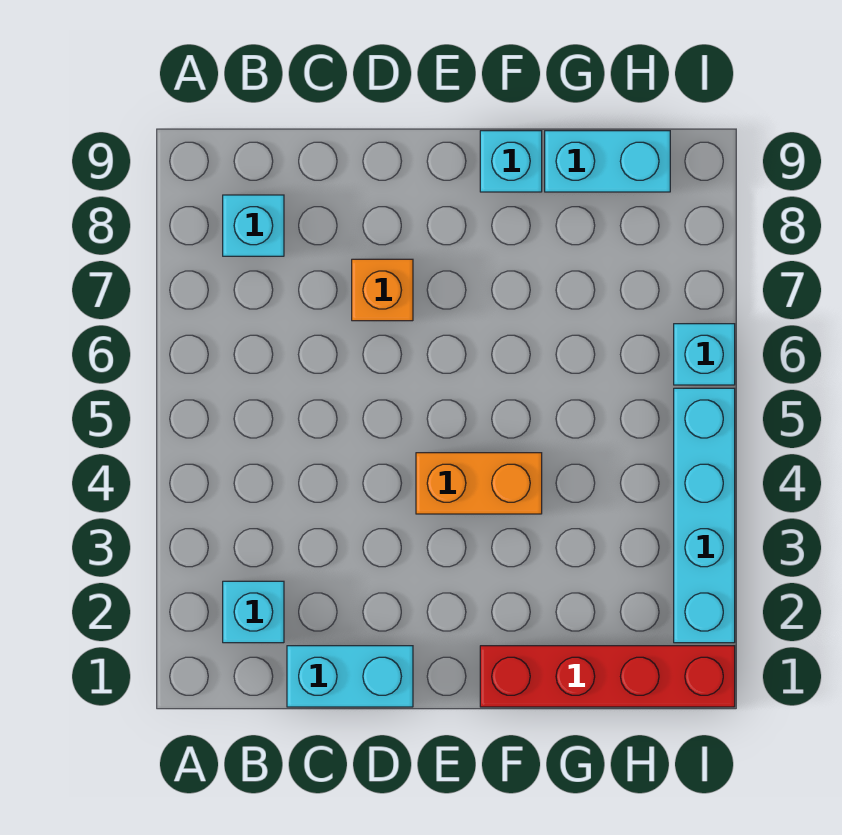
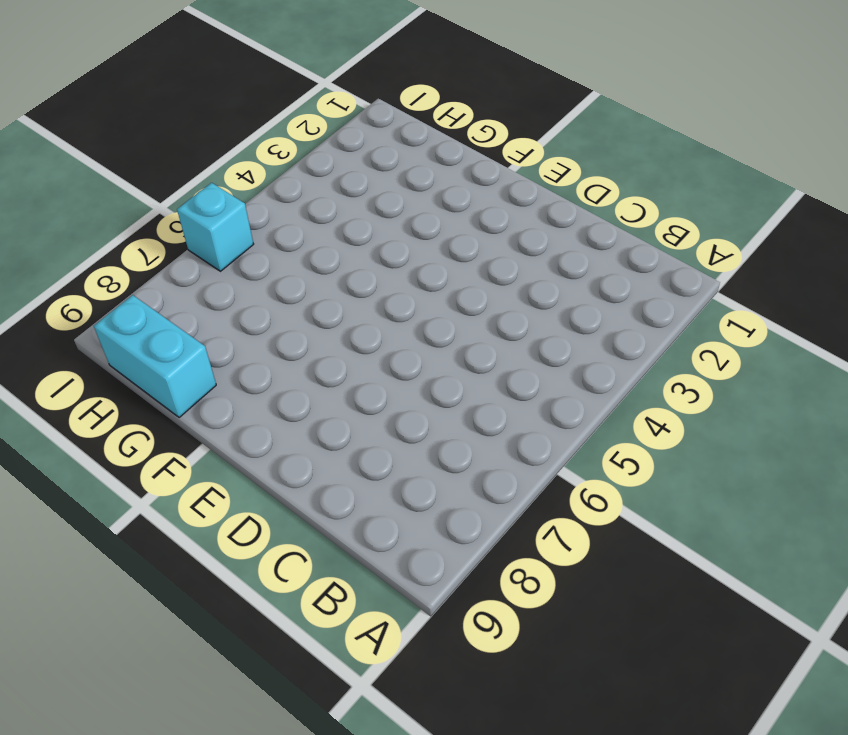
none -> cyan brick B2 level 1
none -> cyan brick B8 level 1

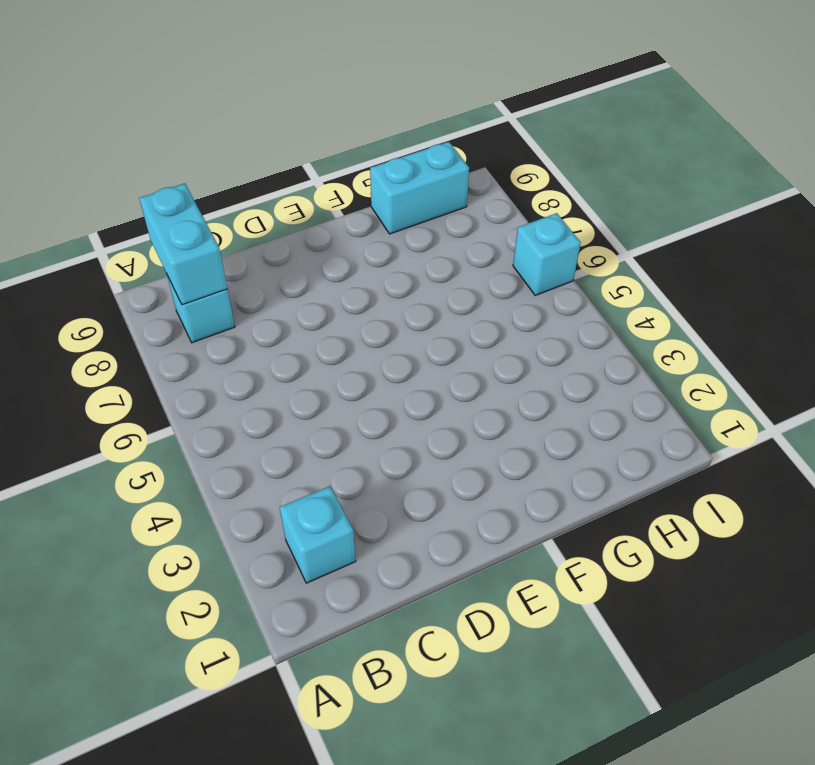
cyan brick B8:B9 level 2 -> cyan brick C1:D1 level 1
none -> orange brick D7 level 1
none -> orange brick E4:F4 level 1

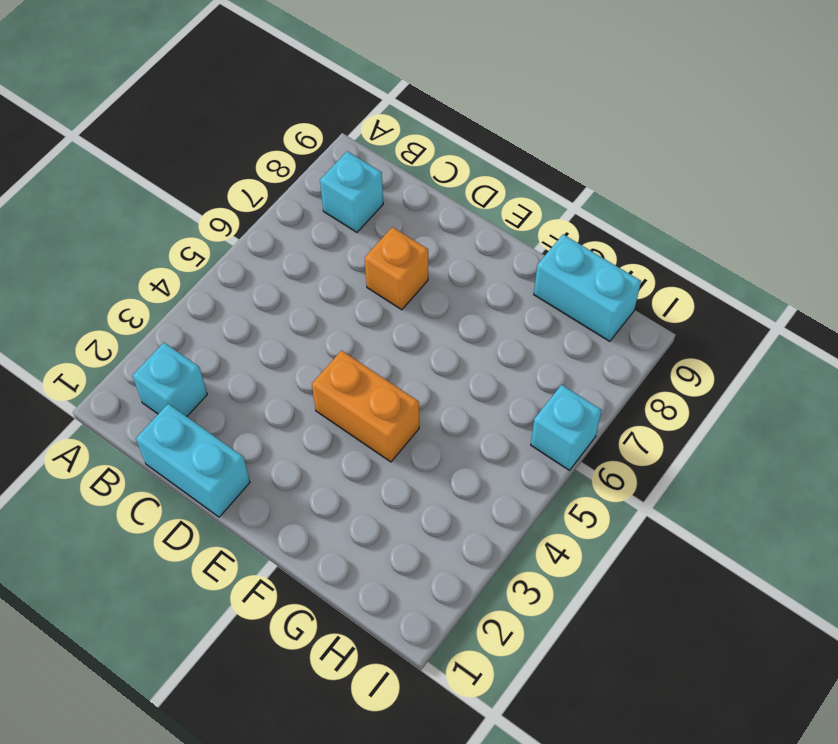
none -> red brick F1:I1 level 1
none -> cyan brick F9 level 1

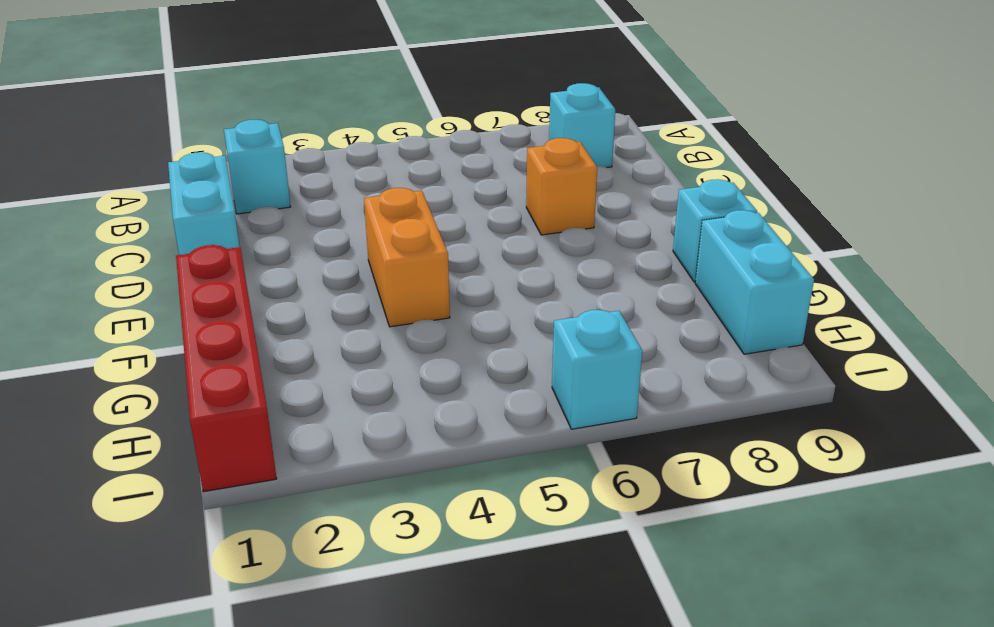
none -> cyan brick I2:I5 level 1

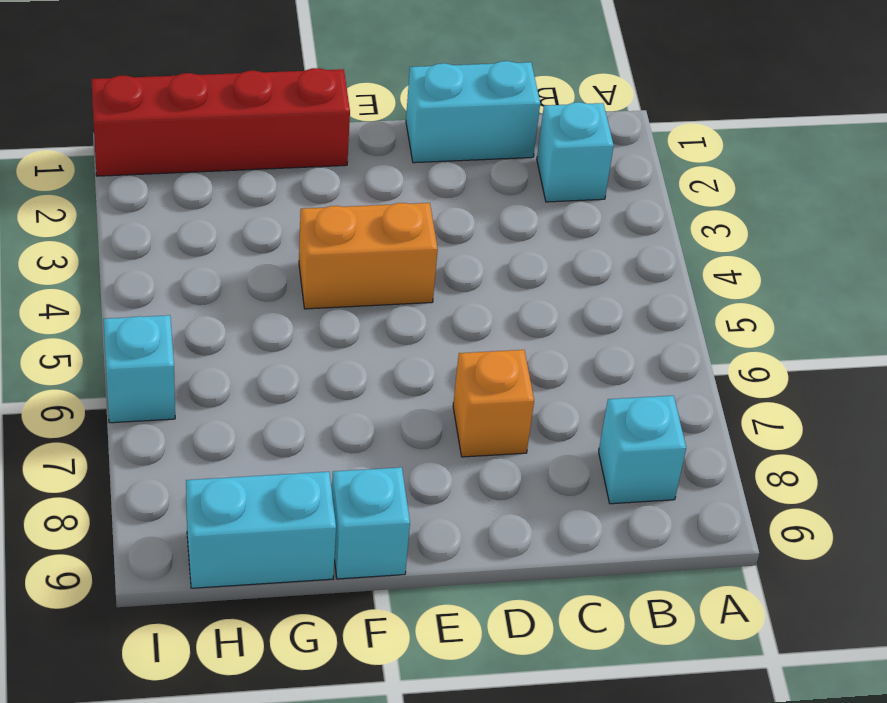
none -> cyan brick I2:I5 level 1

